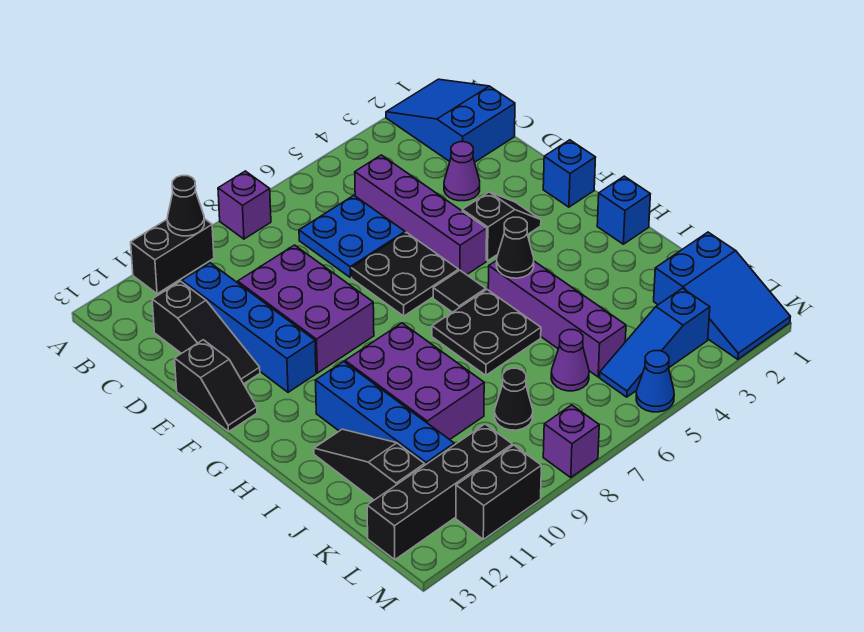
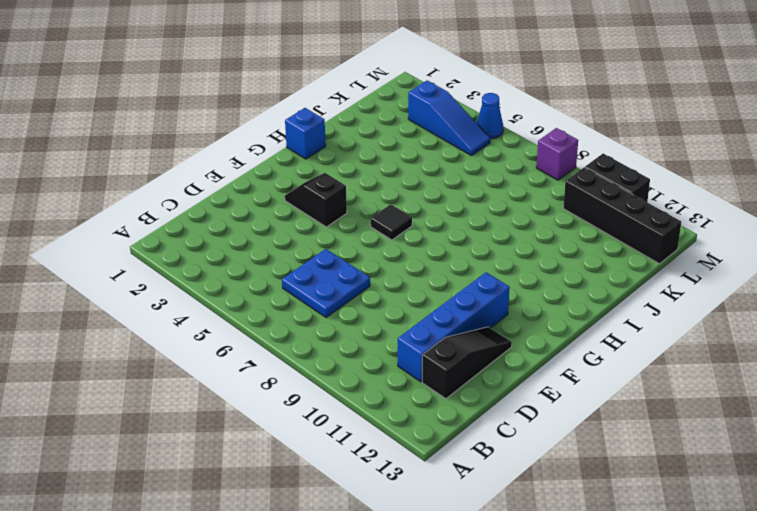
none -> blue slope A1:C2 level 1 top C
none -> purple brick A8 level 1
none -> black brick A10:A11 level 1
none -> purple brick C5:F5 level 1

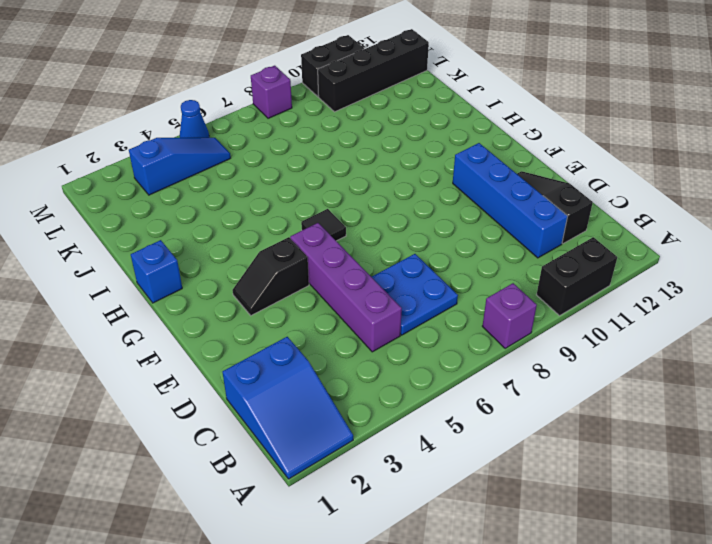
none -> purple cone D3 level 1
none -> purple brick D9:F10 level 1
none -> black plate E6:F7 level 1
none -> black slope E13:F13 level 1 top E

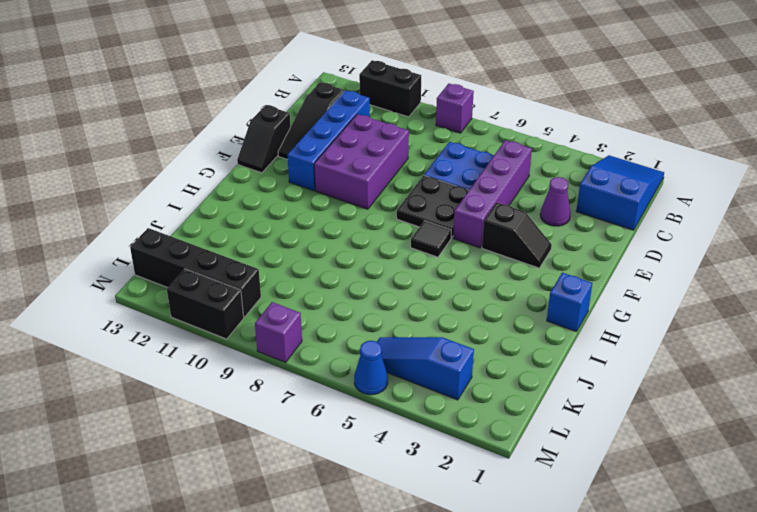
none -> blue brick F1 level 1
none -> purple brick H5:K5 level 1
none -> black plate H6:I7 level 1
none -> purple brick H9:J10 level 1

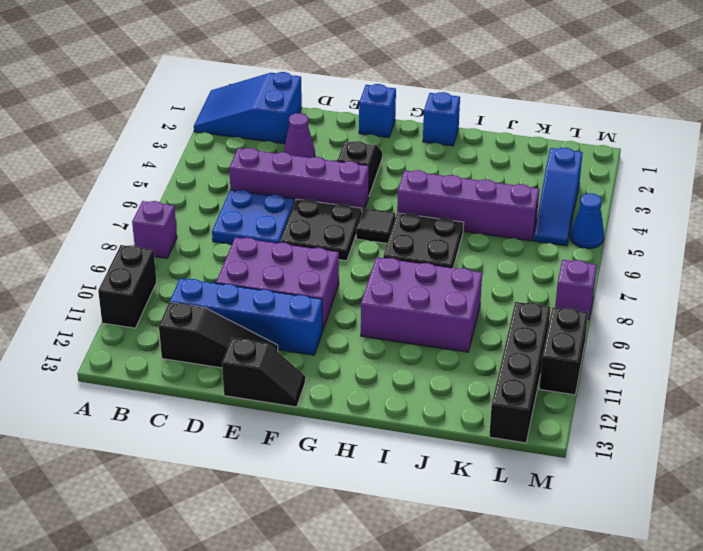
none -> blue brick H11:K11 level 1
none -> black slope I12:K12 level 1 top K
none -> blue slope K1:M2 level 1 top K
none -> purple cone K6 level 1

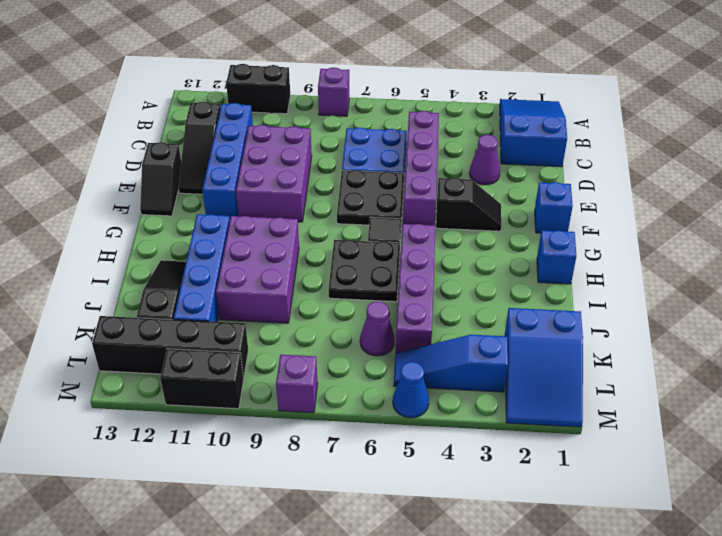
none -> black cone K8 level 1
none -> black cone A10 level 2
none -> black cone H5 level 2

